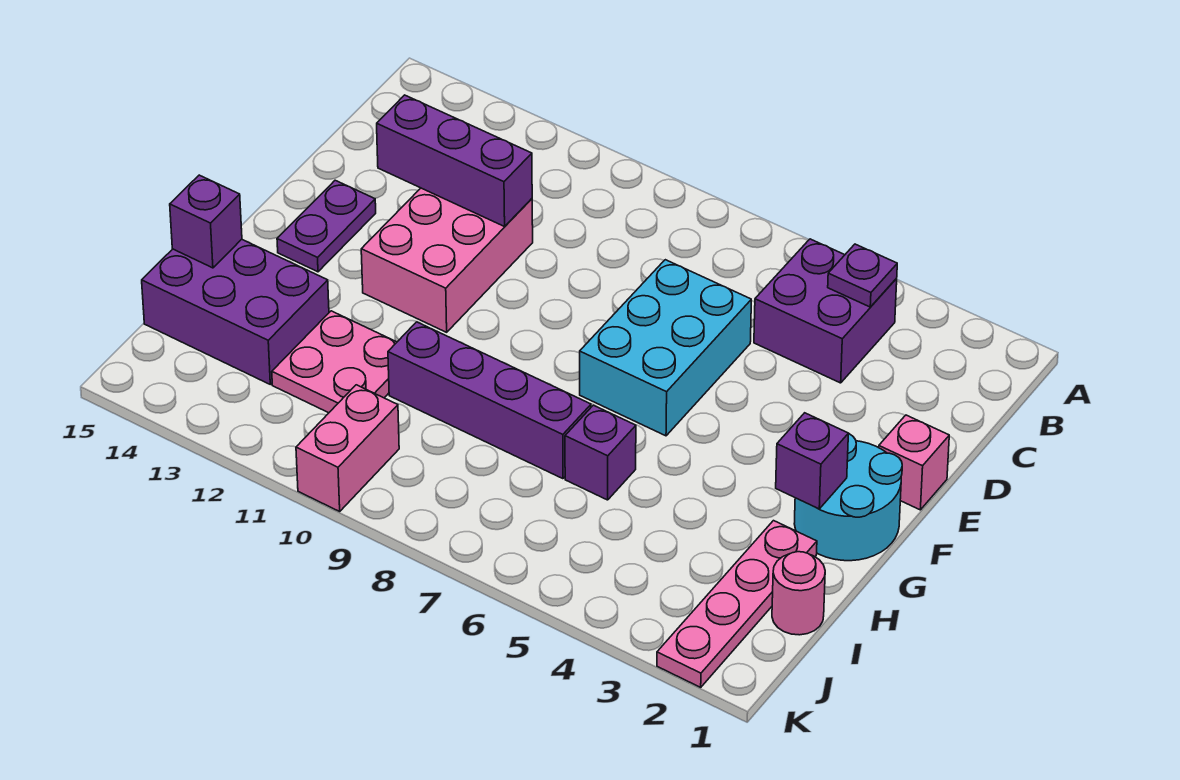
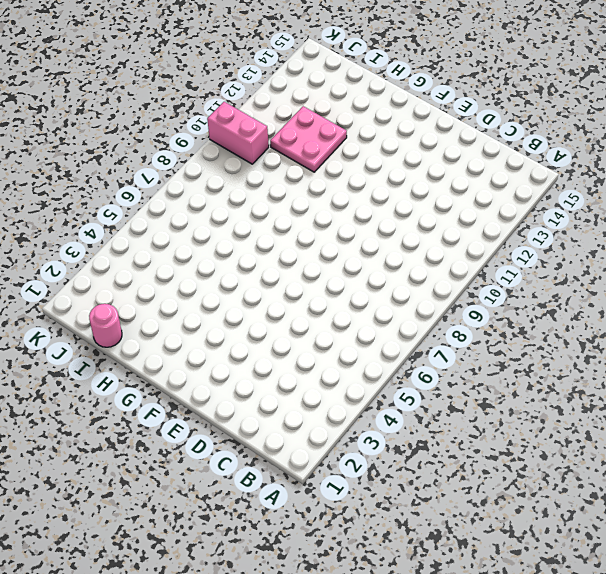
none -> purple brick B4:C5 level 1
none -> cyan brick D6:F7 level 1
none -> pink brick D11:F12 level 1

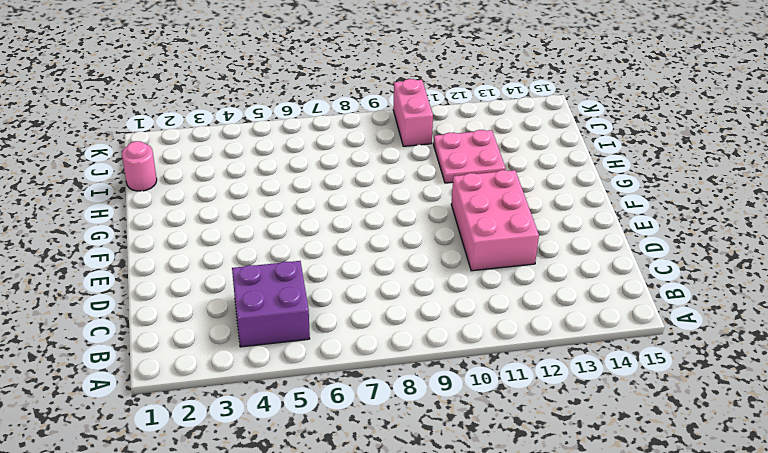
none -> cyan brick D6:F7 level 1
none -> pink brick E1 level 1
none -> purple plate E14:F14 level 1

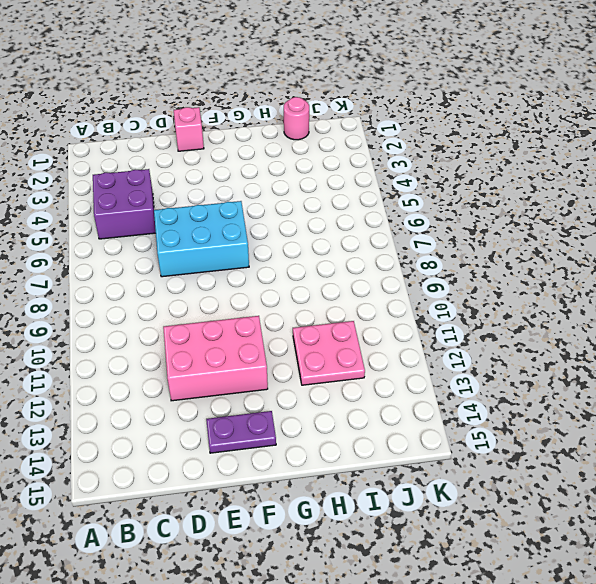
none -> cyan round brick F1:G2 level 1
none -> pink plate H2:K2 level 1
none -> purple brick H6 level 1

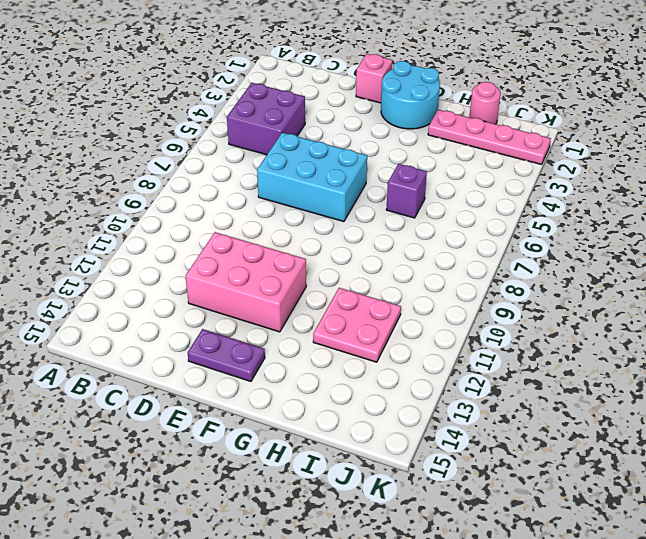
none -> purple brick H7:H10 level 1
none -> purple brick H13:I15 level 1
none -> pink brick J10:K10 level 1

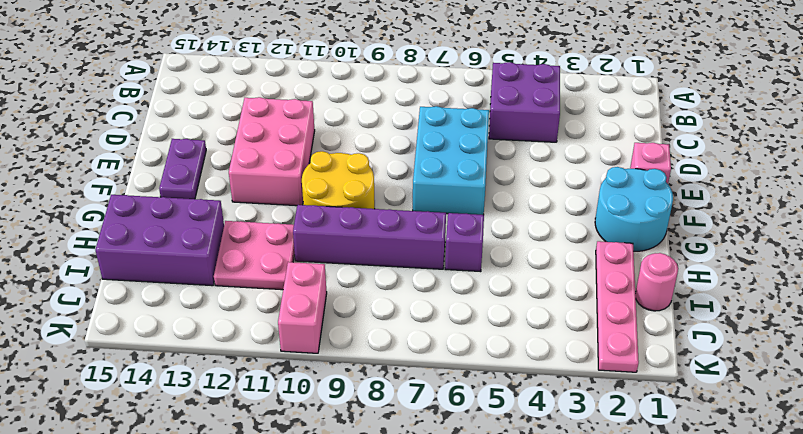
yellow round brick F9:G10 level 1 -> none
none -> purple plate B4 level 2
none -> purple brick D11:D13 level 2
none -> purple brick G2 level 2

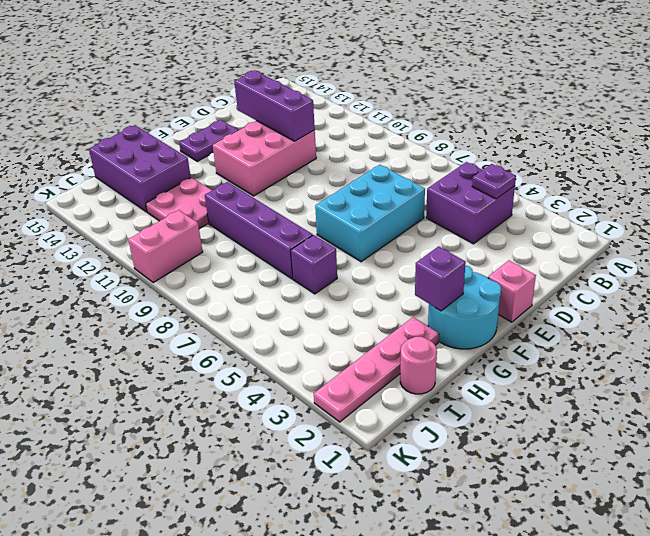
none -> purple brick H15 level 2

